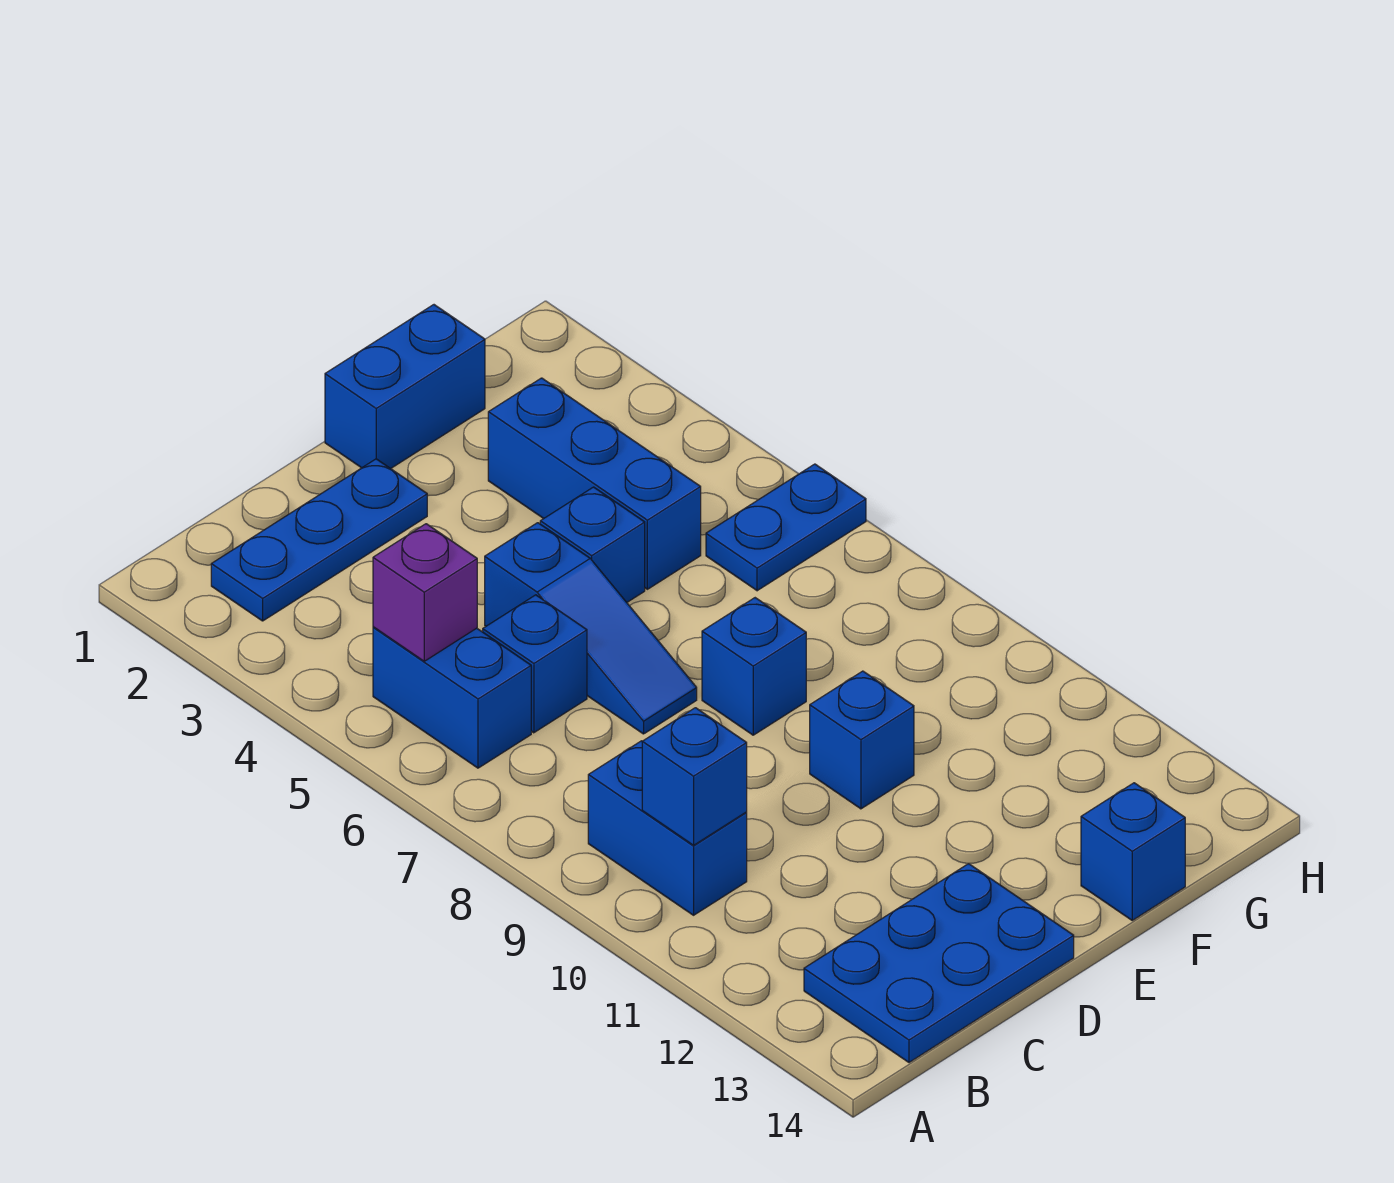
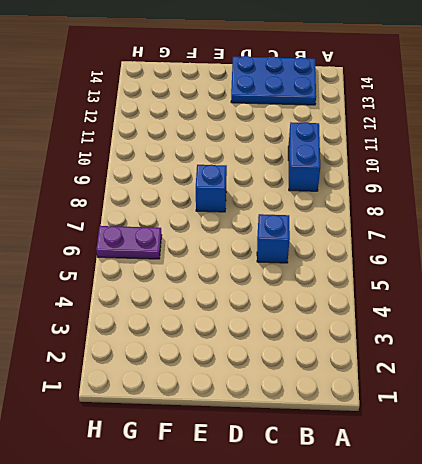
purple plate G6:H6 level 1 -> blue plate G6:H6 level 1
none -> blue plate B2:D2 level 1
none -> blue brick B5:B6 level 1
none -> blue slope D5:D7 level 1 top 5

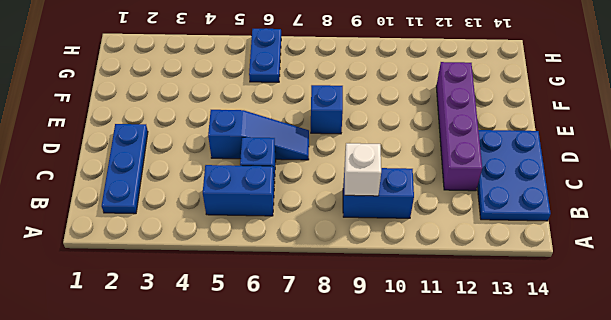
white brick B9 level 2 -> none
purple brick C12:F12 level 1 -> none
none -> blue brick E1:F1 level 1
none -> blue brick E5 level 1
none -> blue brick E10 level 1

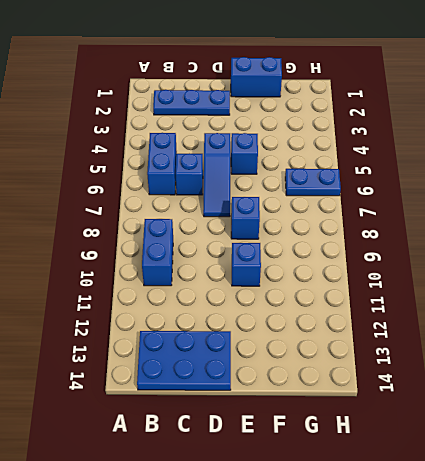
none -> blue brick F3:F5 level 1
none -> blue brick F14 level 1
none -> purple brick B5 level 2

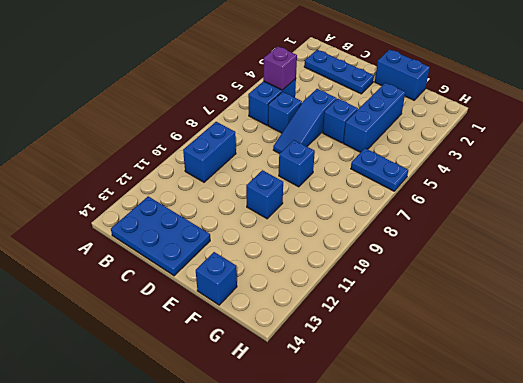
none -> blue brick B10 level 2

